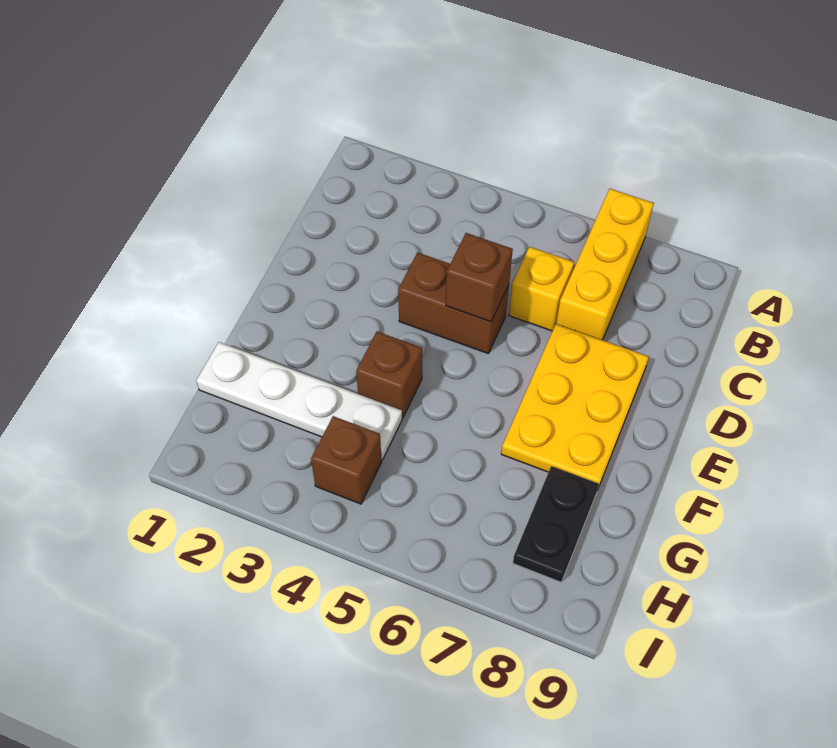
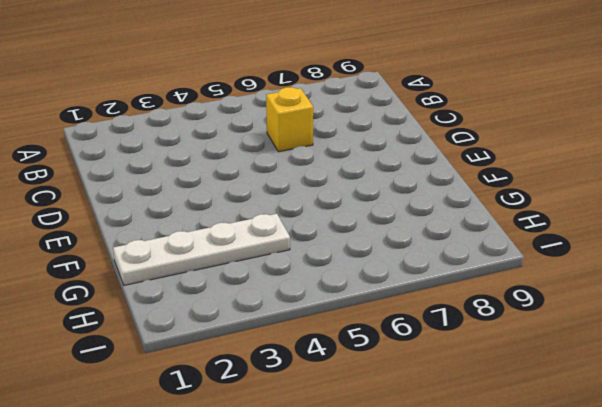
none -> yellow brick A7:C7 level 1
none -> brown brick D4:D5 level 1

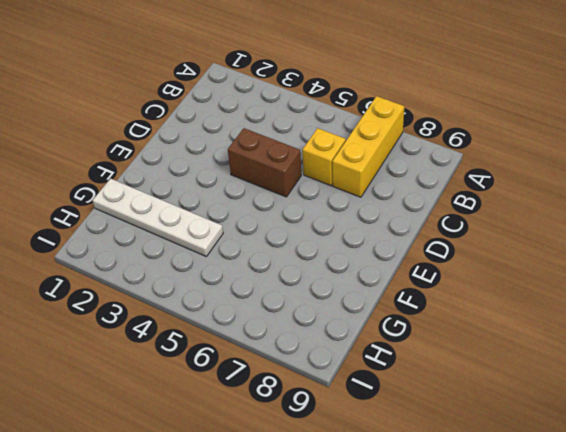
none -> yellow plate D7:F8 level 1
none -> brown brick F4 level 1

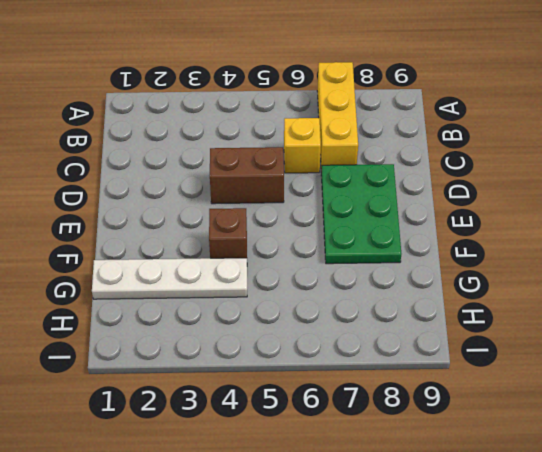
green plate D7:F8 level 1 -> yellow plate D7:F8 level 1
none -> black plate G8:H8 level 1
none -> brown brick H4 level 1

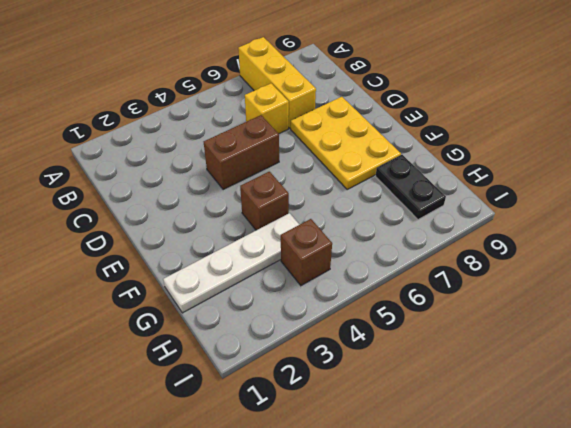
none -> brown brick D5 level 2

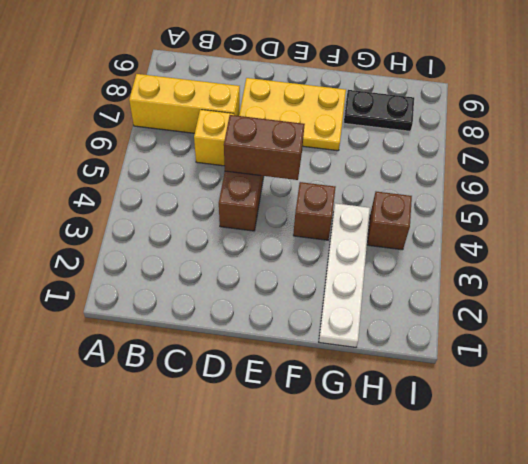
brown brick D5:E5 level 2 -> brown brick D5 level 2

